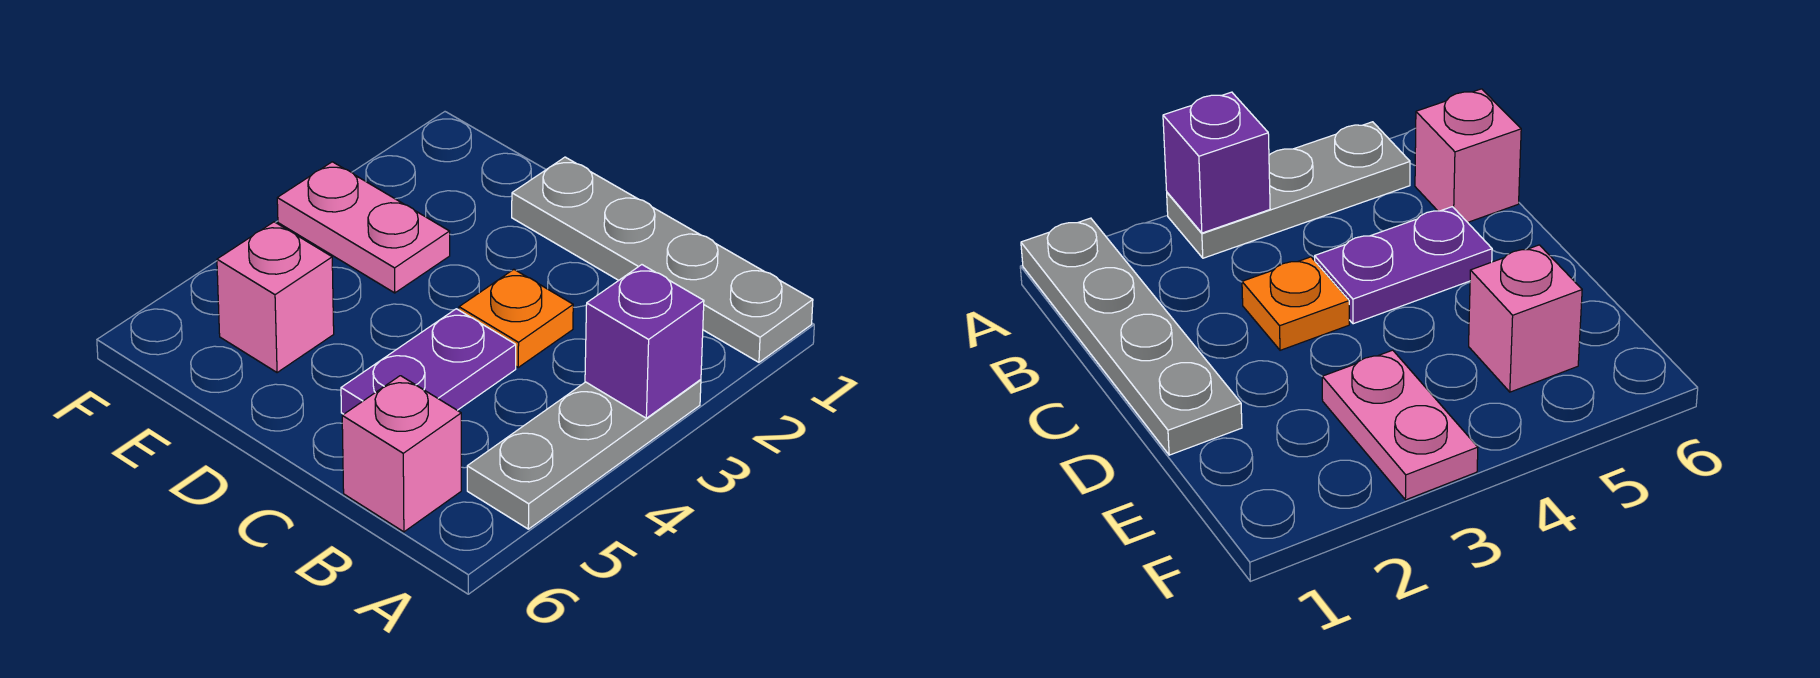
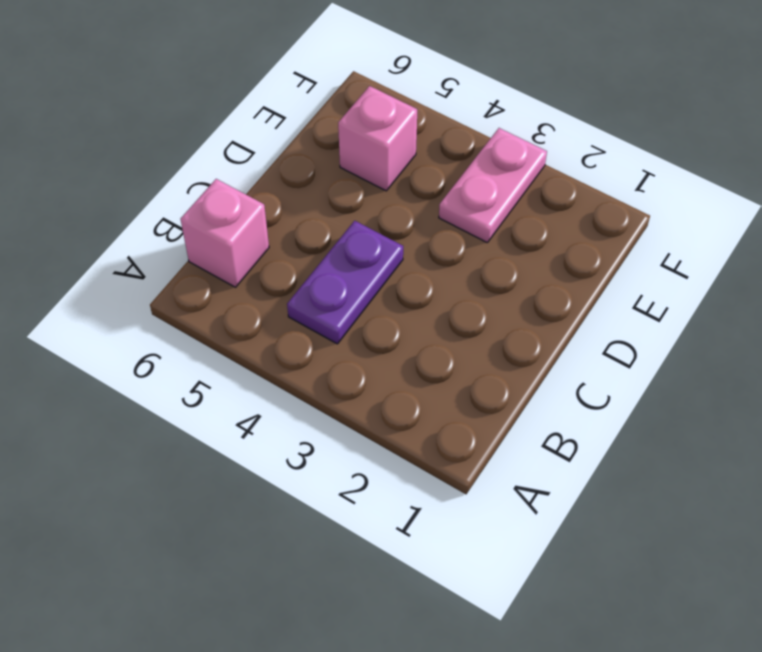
purple plate B4:C4 level 1 -> purple plate C4:C5 level 1
none -> grey plate A1:D1 level 1
none -> grey plate A3:A5 level 1

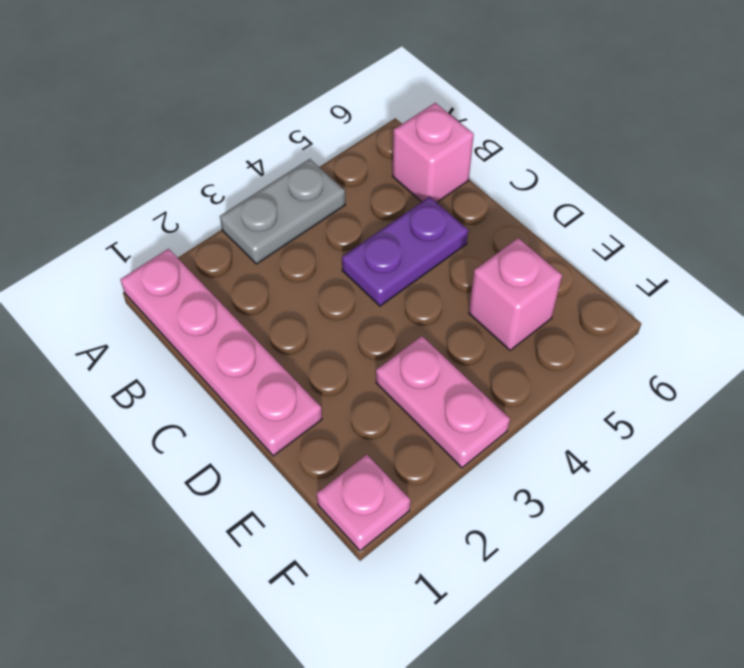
pink plate A1:D1 level 1 -> grey plate A1:D1 level 1
grey plate A3:A4 level 1 -> grey plate A3:A5 level 1
pink plate F1 level 1 -> none
none -> orange plate C3 level 1
none -> purple brick A3 level 2

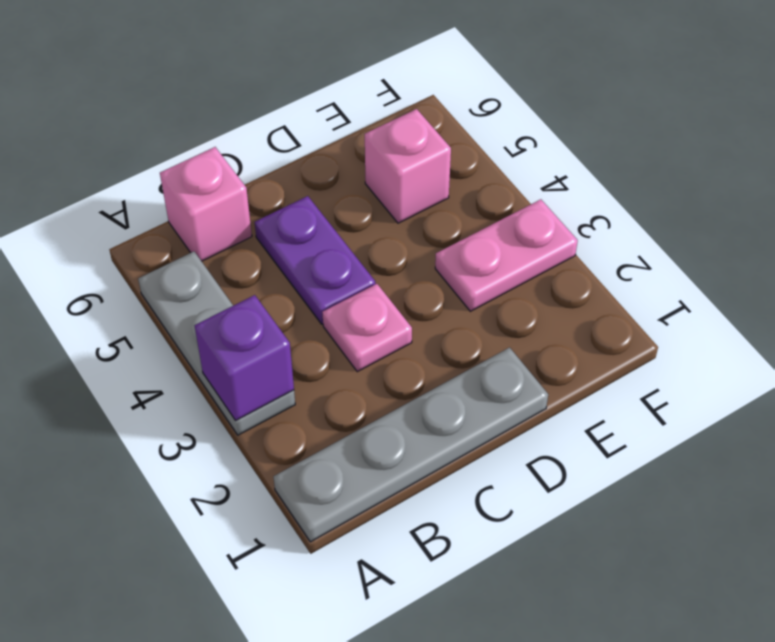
pink plate C3 level 1 -> orange plate C3 level 1

